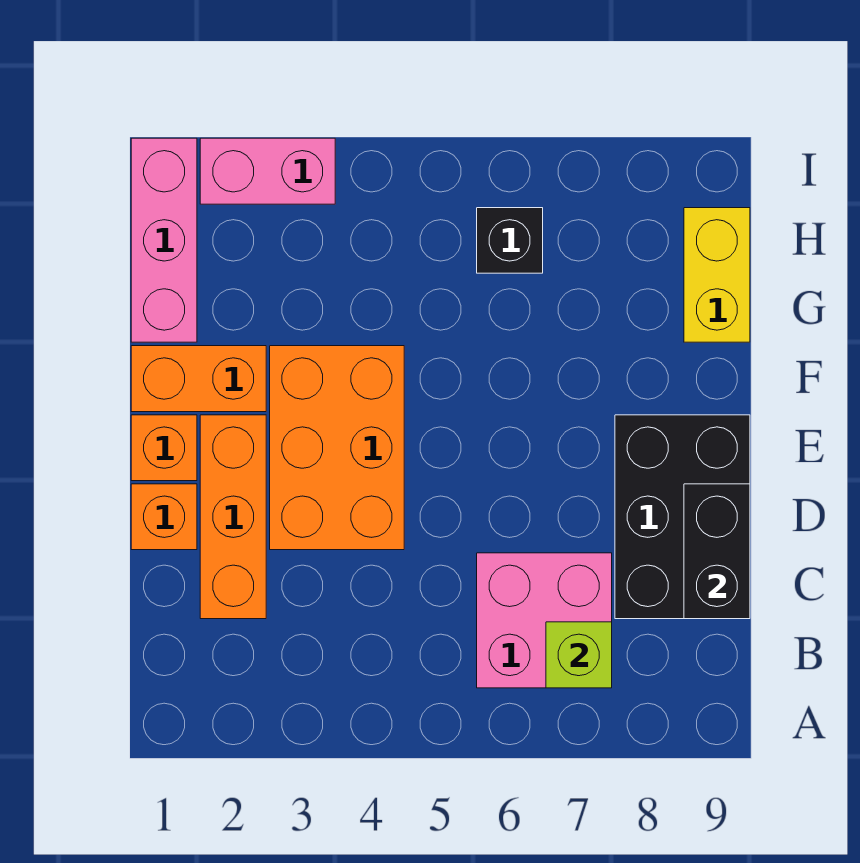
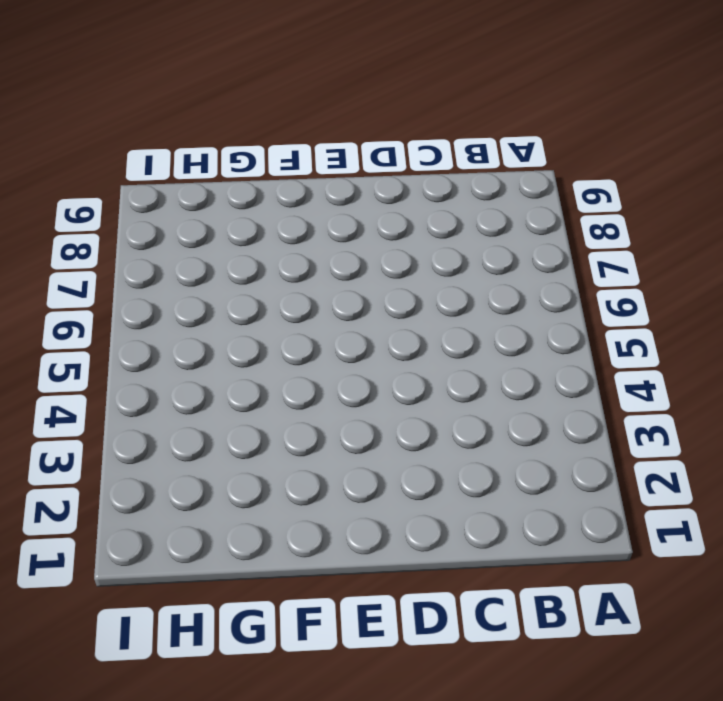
none -> pink brick B6:C7 level 1
none -> orange brick C2:E2 level 1
none -> black brick C8:E9 level 1

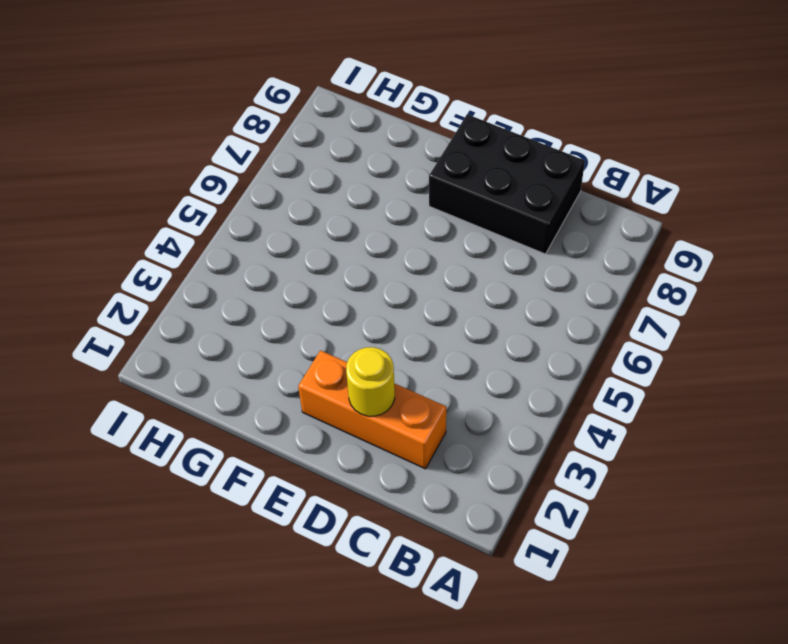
yellow round brick D2 level 2 -> none
none -> pink brick B6:C7 level 1
none -> orange brick D1 level 1
none -> orange brick D3:F4 level 1

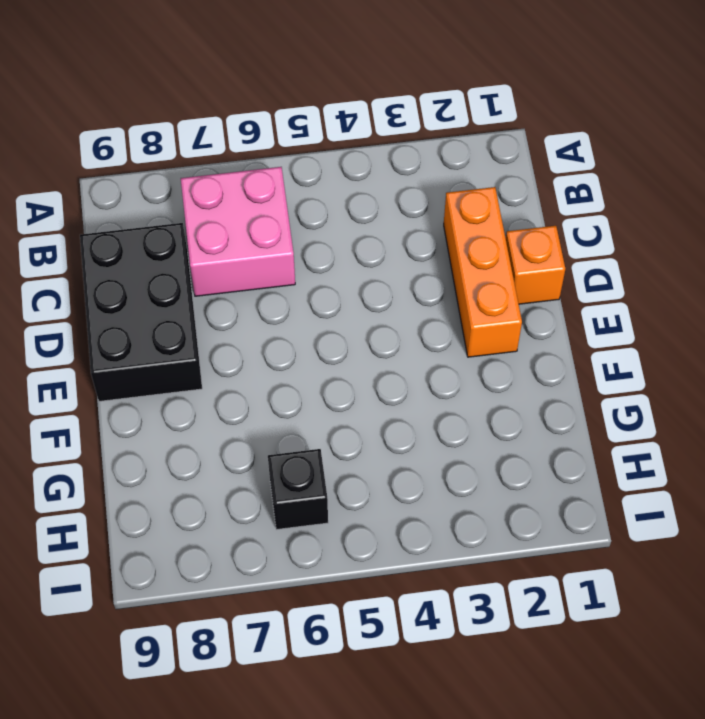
none -> orange brick D3:F4 level 1
none -> orange brick E1 level 1
none -> orange brick F1:F2 level 1

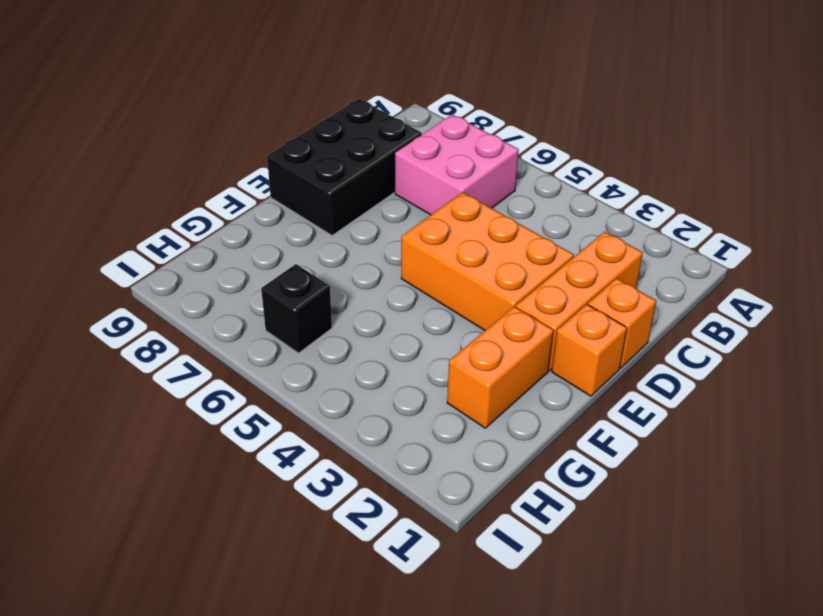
orange brick D3:E5 level 1 -> orange brick D3:F4 level 1
orange brick F2:G2 level 1 -> orange brick F1:F2 level 1
none -> pink brick G1:I1 level 1
none -> yellow brick G9:H9 level 1
none -> pink brick I2:I3 level 1

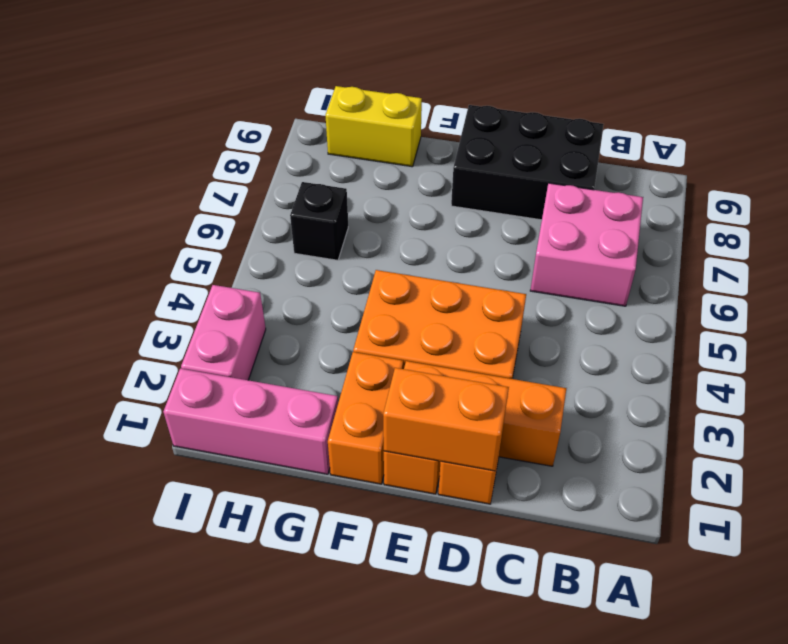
orange brick D1:E1 level 2 -> none
none -> lime brick B7 level 2
none -> black brick C9:D9 level 2

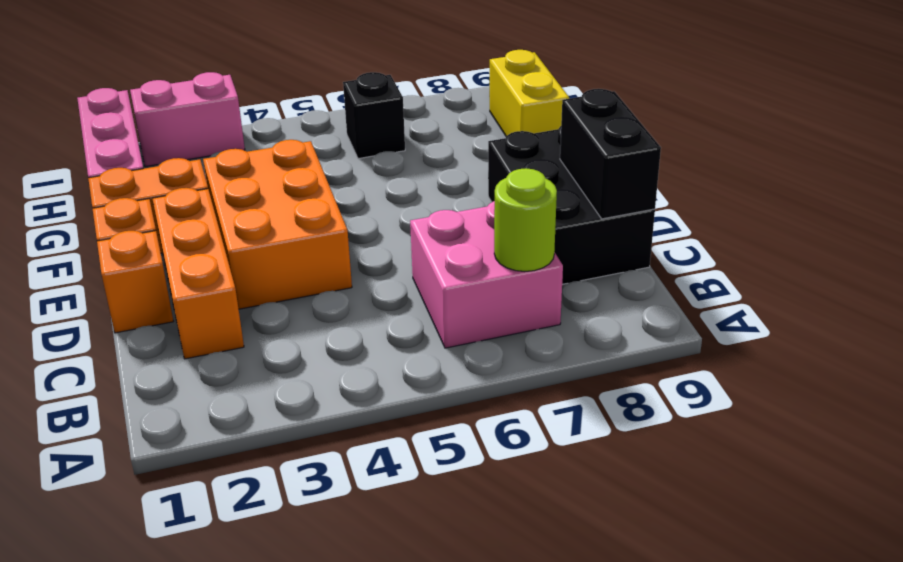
lime round brick B7 level 2 -> lime brick B7 level 2

